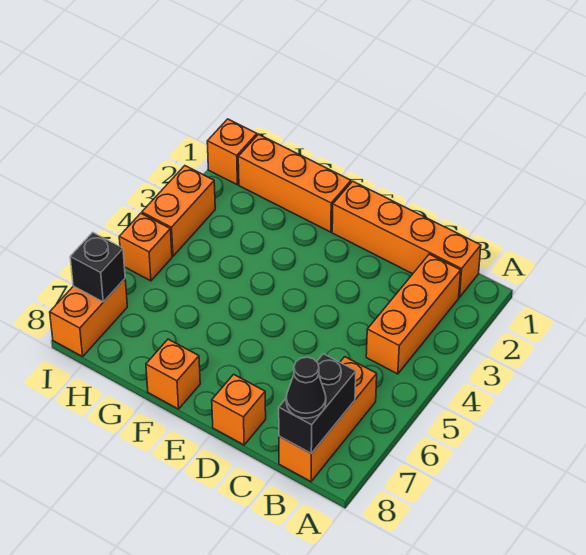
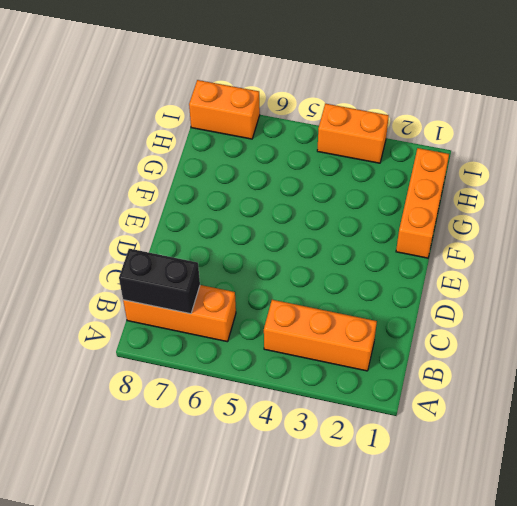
none -> orange brick B1:E1 level 1
none -> orange brick D8 level 1
none -> orange brick F8 level 1

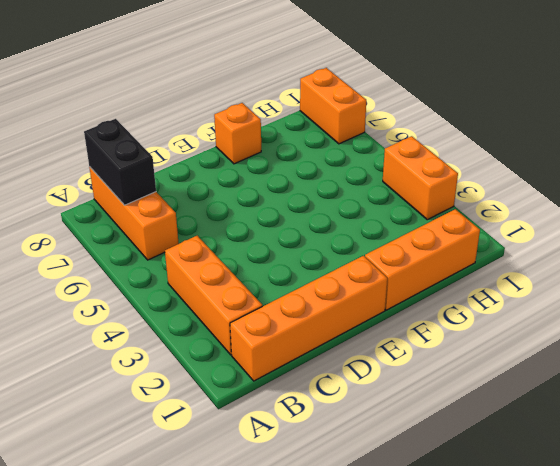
none -> orange brick D8 level 1
none -> orange brick I1 level 1
none -> orange brick I5 level 1

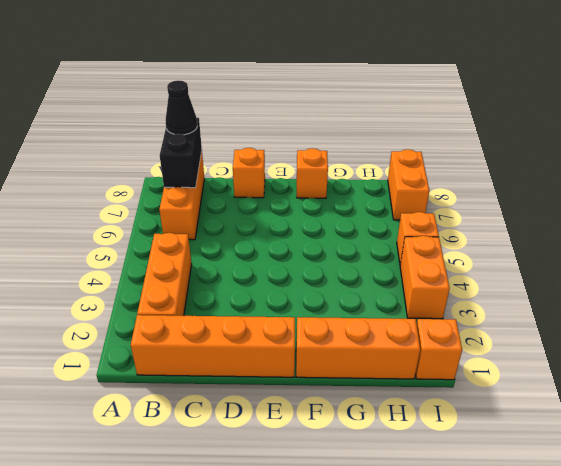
none -> black brick I7 level 2

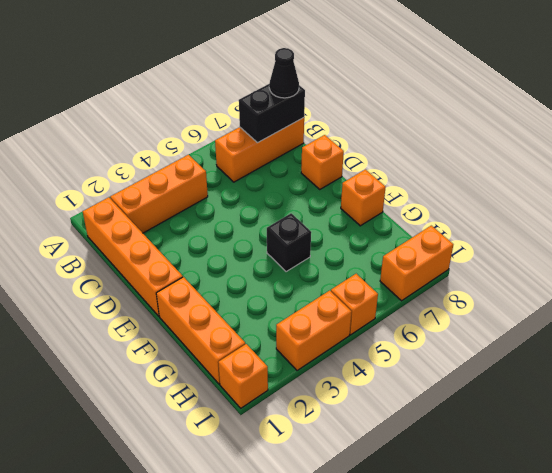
black brick F5 level 1 -> black brick I7 level 2

